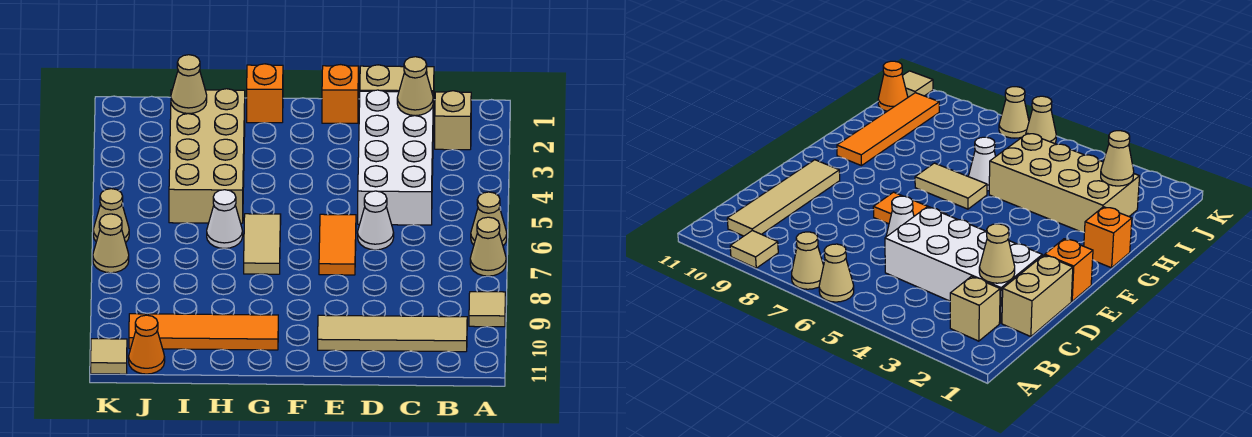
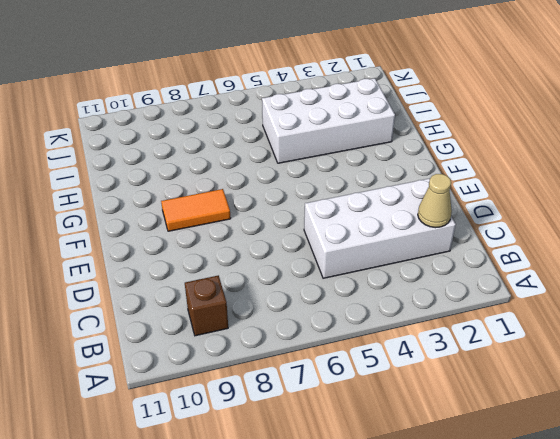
brown brick B9 level 1 -> none
orange tile F8:F9 level 1 -> orange tile E6:E7 level 1
white brick H2:I5 level 1 -> tan brick H2:I5 level 1
none -> tan cone A6 level 1
none -> tan cone A7 level 1
none -> tan tile A9 level 1

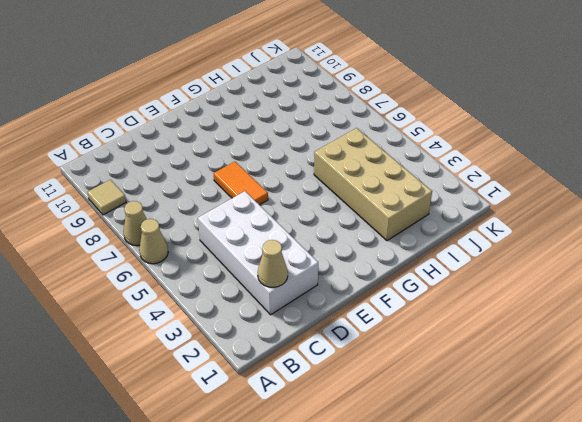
none -> tan brick B2 level 1
none -> tan tile B10:E10 level 1
none -> tan brick C1:D1 level 1

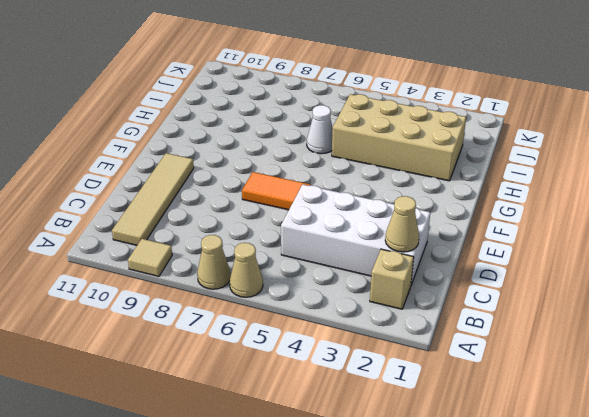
none -> tan brick C1:D1 level 1
none -> white cone D6 level 1
none -> orange brick E1 level 1

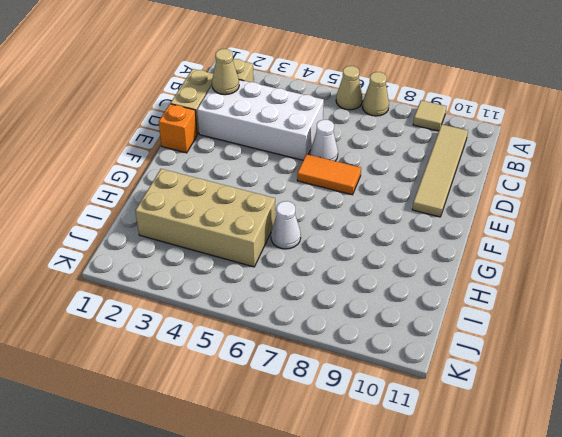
none -> orange brick G1 level 1
none -> tan tile G6:G7 level 1
none -> orange tile G10:J10 level 1

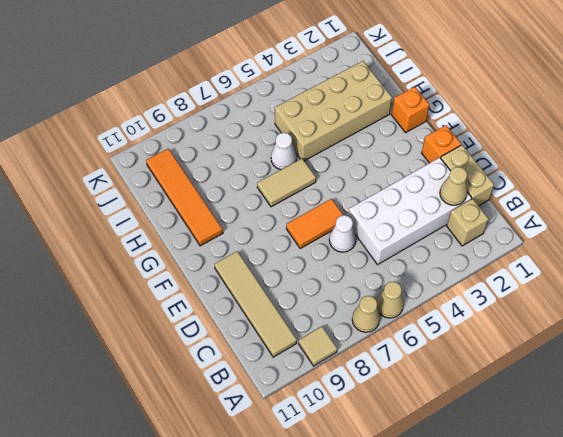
none -> orange cone J11 level 1
none -> tan cone K6 level 1
none -> tan cone K7 level 1

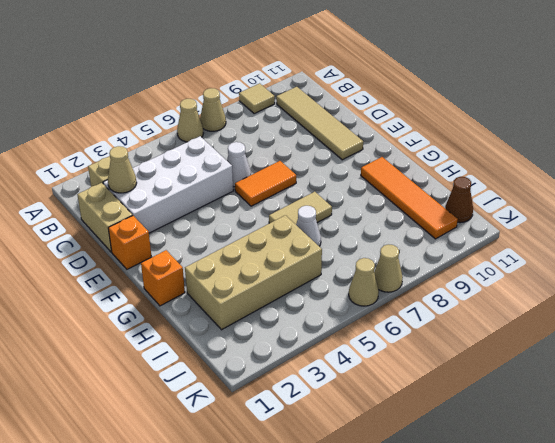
brown cone J11 level 1 -> orange cone J11 level 1
none -> tan tile K11 level 1
none -> tan cone I2 level 2

